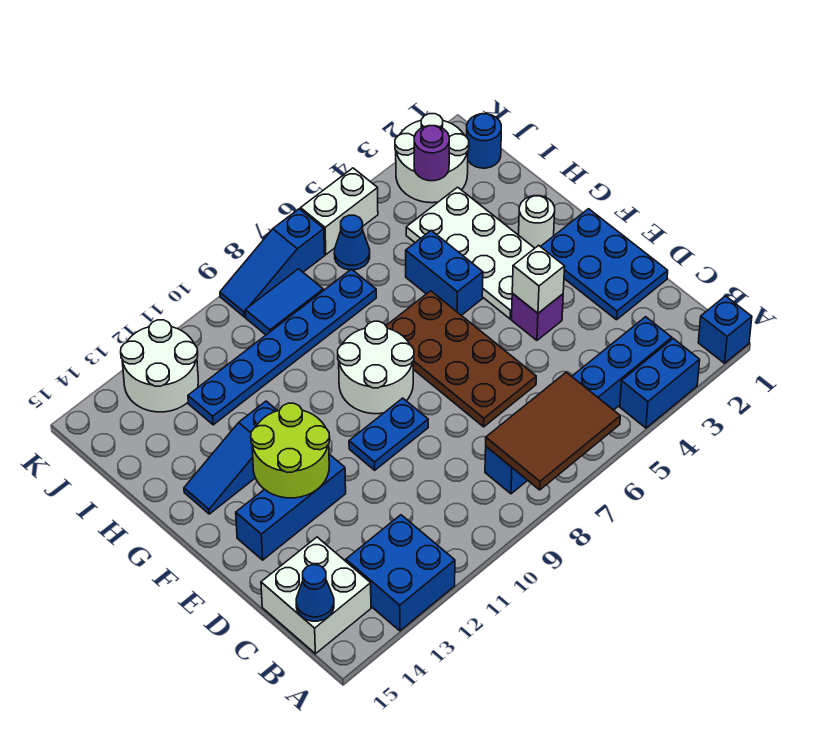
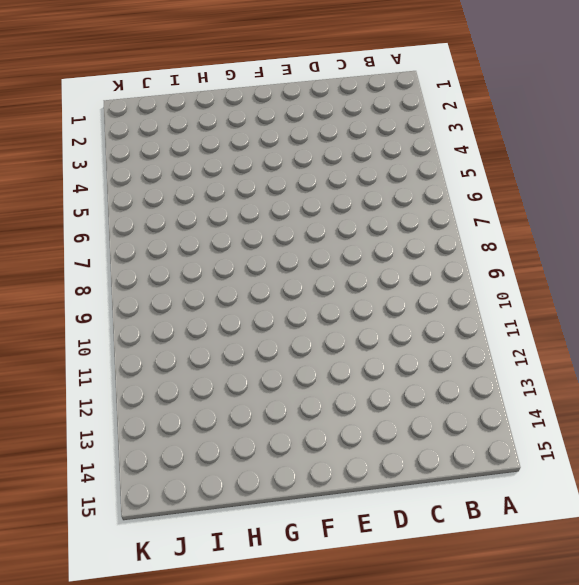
none -> blue brick A1 level 1
none -> blue brick A3:A4 level 1
none -> blue brick A12:B13 level 1

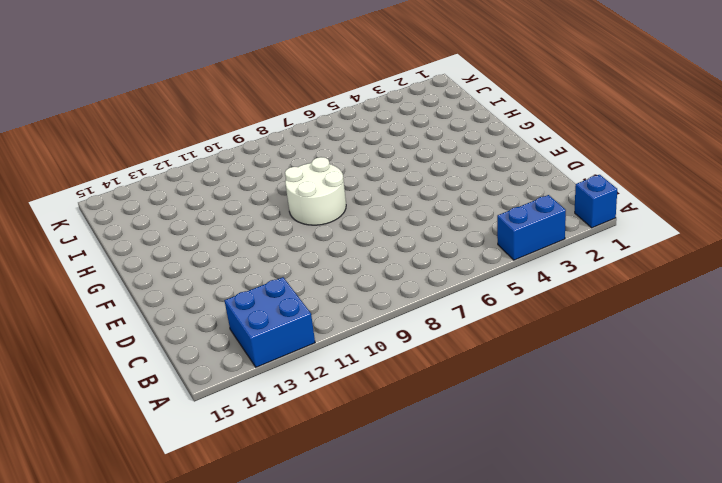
none -> blue brick B3:B8 level 1
none -> white brick B14:C15 level 1
none -> blue plate D1:F2 level 1

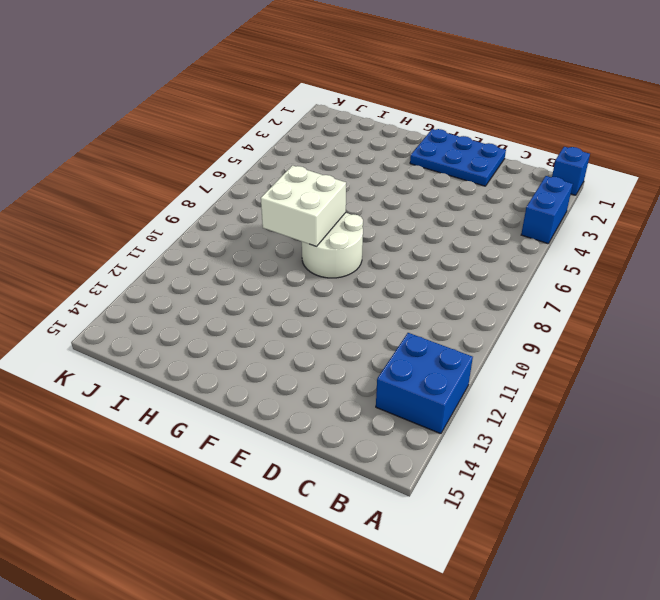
white brick G8:H9 level 2 -> white brick B14:C15 level 1
none -> blue brick B3:B8 level 1
none -> brown plate D6:G7 level 1
none -> purple brick E4 level 1

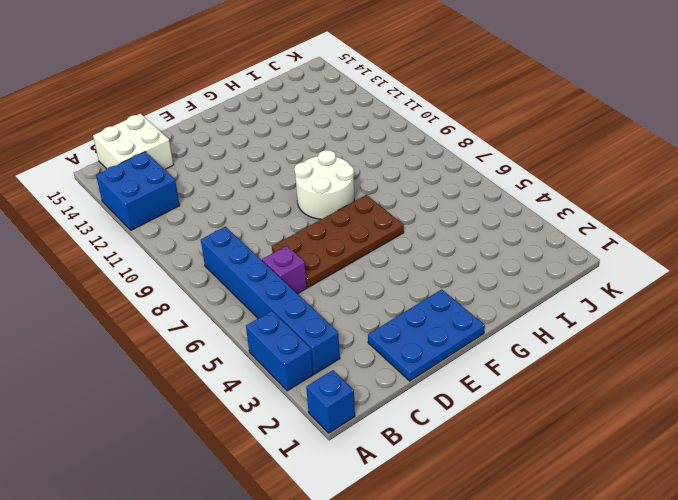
purple brick C6 level 1 -> purple brick E4 level 1
none -> blue plate E9:E10 level 1
none -> blue brick E12:E14 level 1
none -> white plate F3:I4 level 1

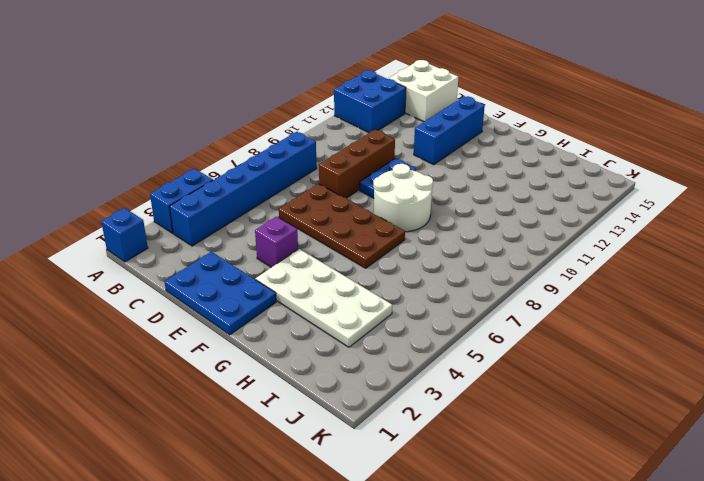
brown brick D8:D10 level 1 -> none
none -> white round brick G2 level 1
none -> blue brick G5:H5 level 1
none -> blue slope G12:G14 level 1 top 12

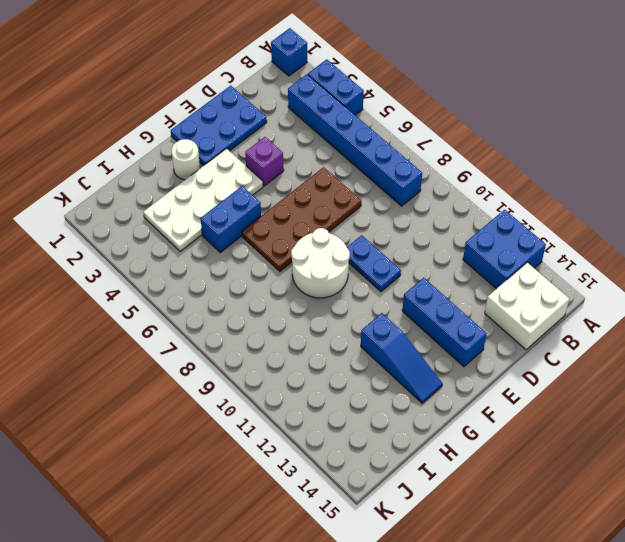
none -> blue plate I7:I12 level 1
none -> blue round brick J1 level 1
none -> white round brick J2:K3 level 1

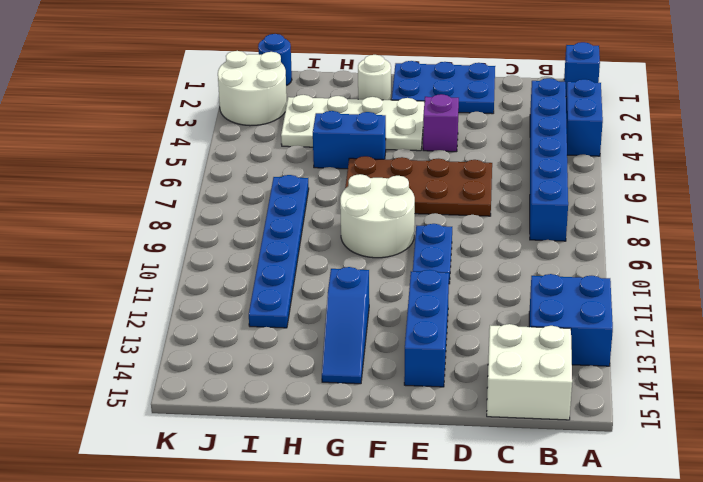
none -> blue cone J6 level 1
none -> blue tile J8:J9 level 1
none -> white round brick J12:K13 level 1

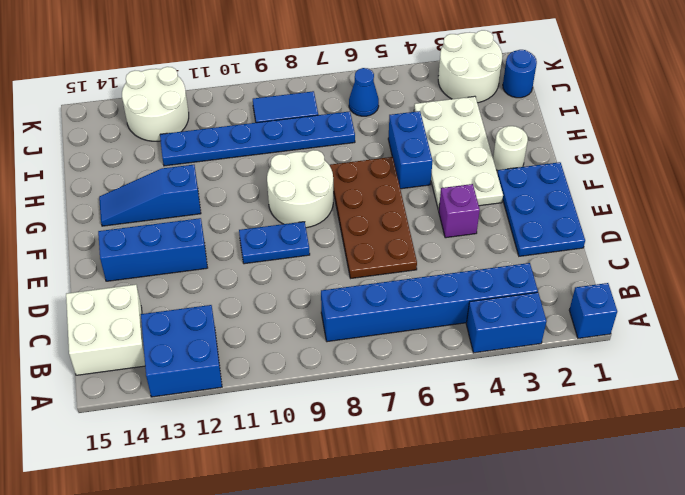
none -> white brick K5:K6 level 1
none -> blue slope K7:K9 level 1 top 7
none -> brown tile A6:B8 level 2

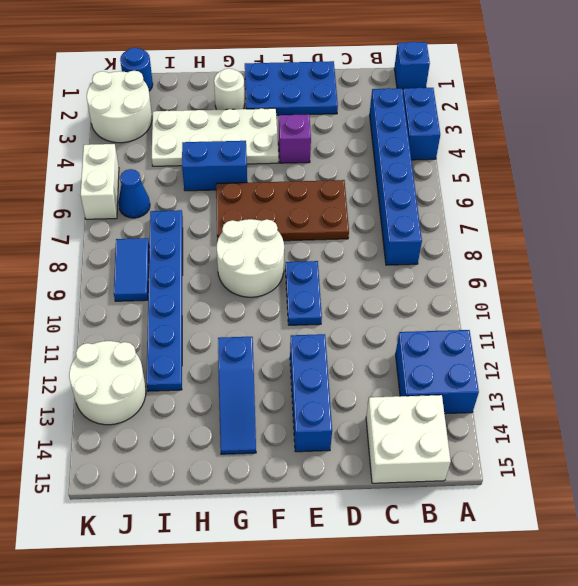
none -> blue slope K7:K9 level 1 top 7
none -> brown tile A6:B8 level 2
none -> blue cone B15 level 2

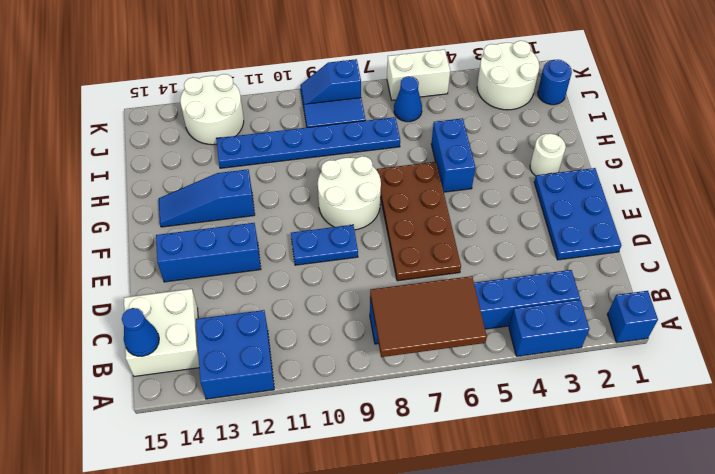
blue slope K8:K9 level 1 top 8 -> blue slope K7:K9 level 1 top 7
none -> purple brick E4 level 1
none -> white plate F3:I4 level 1
none -> white brick E4 level 2

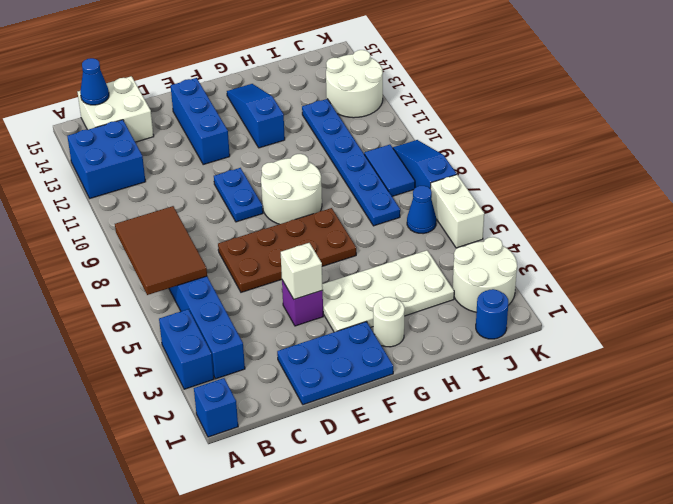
none -> blue brick G5:H5 level 1
none -> lime round brick E12:F13 level 2
none -> purple round brick J3 level 2

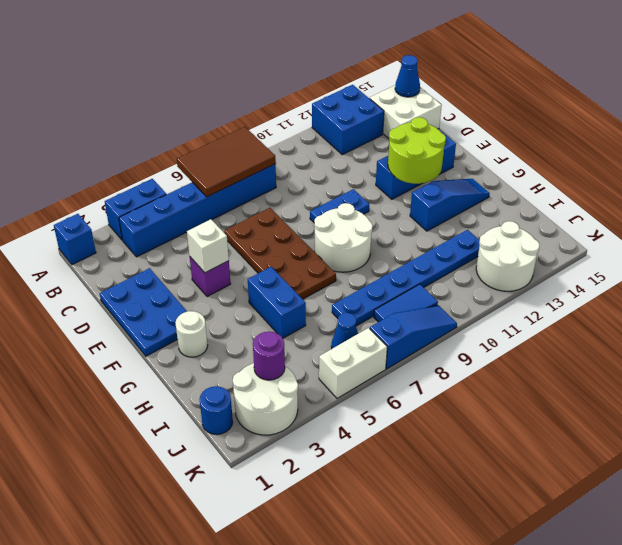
none -> white plate F3:I4 level 1

